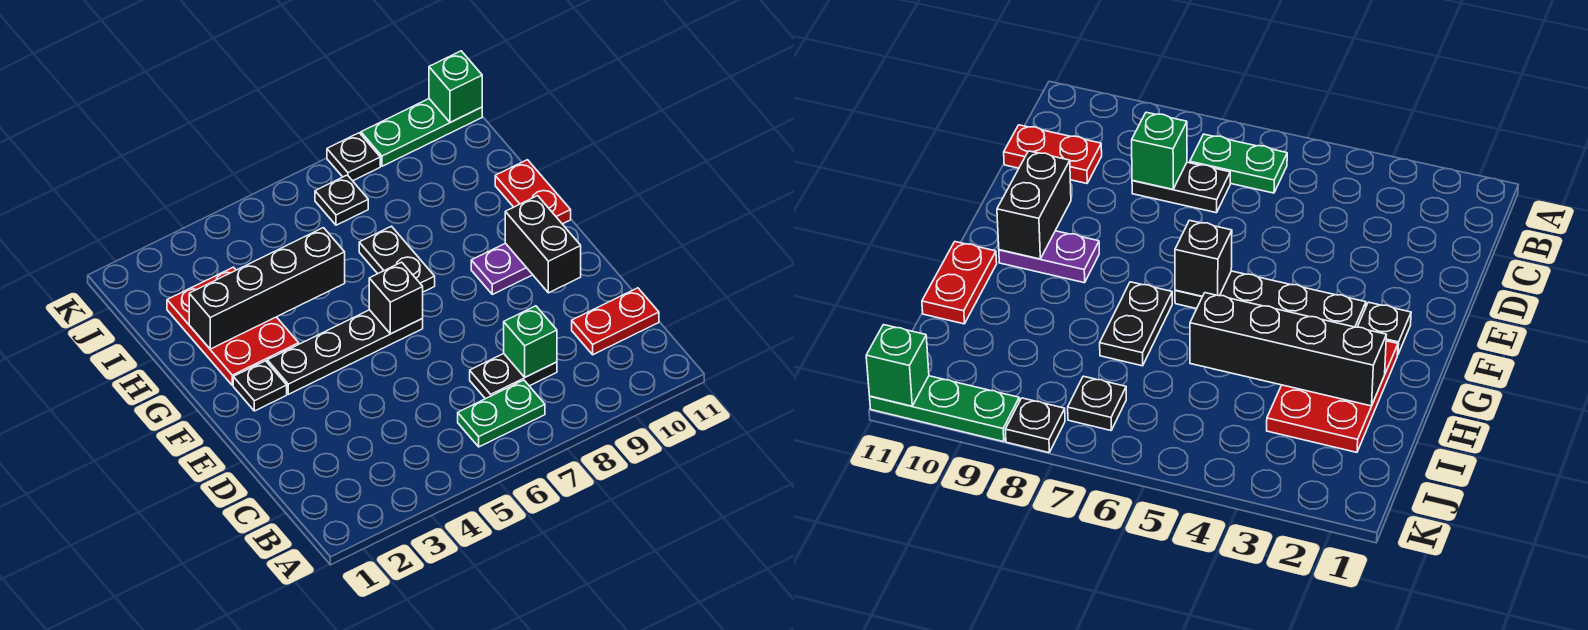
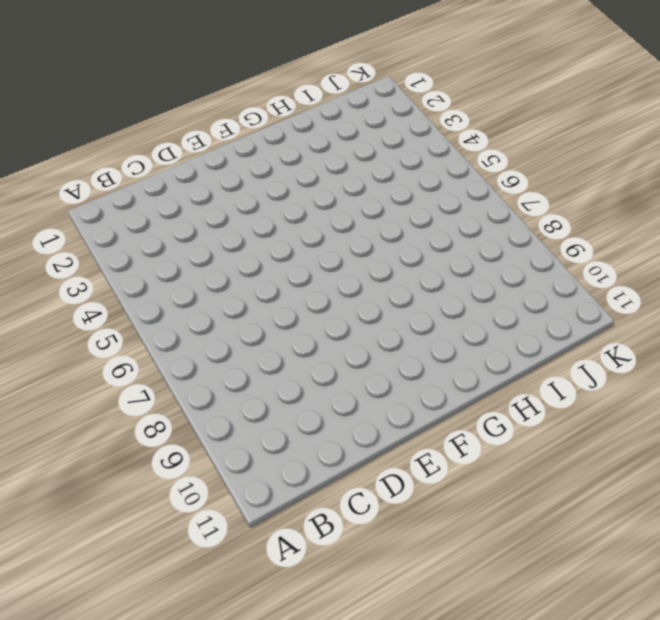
none -> green plate B6:B7 level 1
none -> black plate C7:C8 level 1
none -> red plate C10:C11 level 1

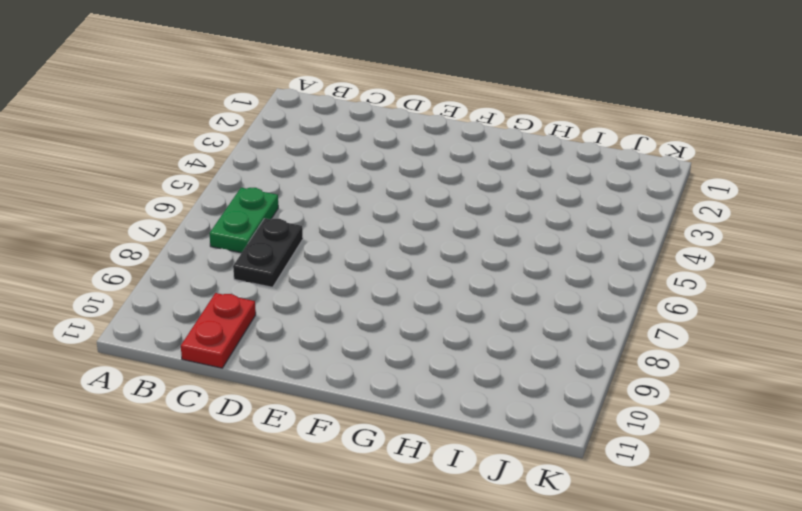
none -> black plate F2 level 1
none -> black plate F3:F6 level 1
none -> purple plate F9:F10 level 1

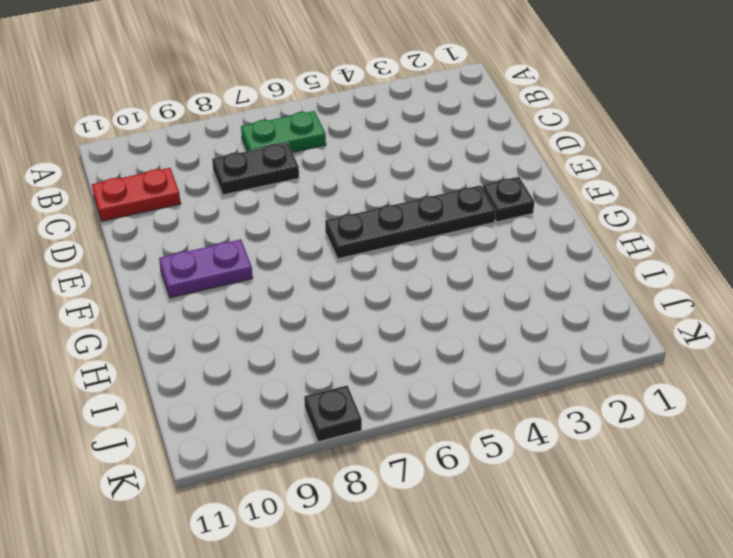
none -> red plate G2:I3 level 1
none -> black plate G7:H7 level 1
none -> red plate G11:H11 level 1

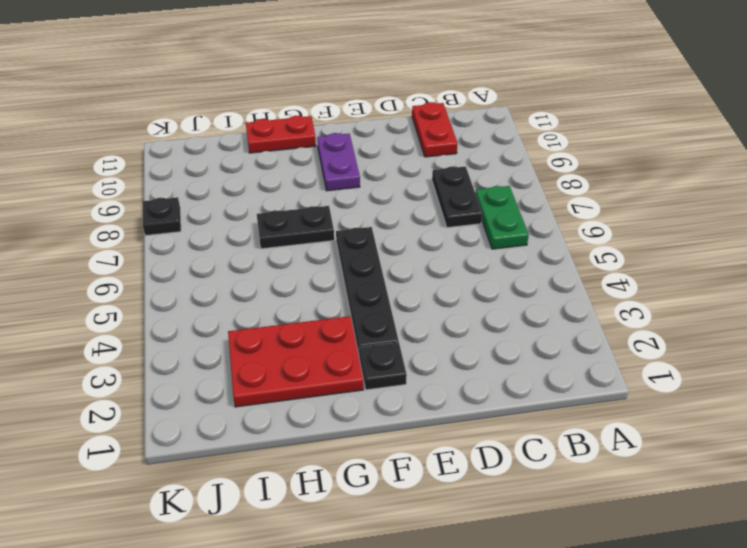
none -> black plate J7 level 1
none -> green plate K9:K11 level 1
none -> green brick C8 level 2

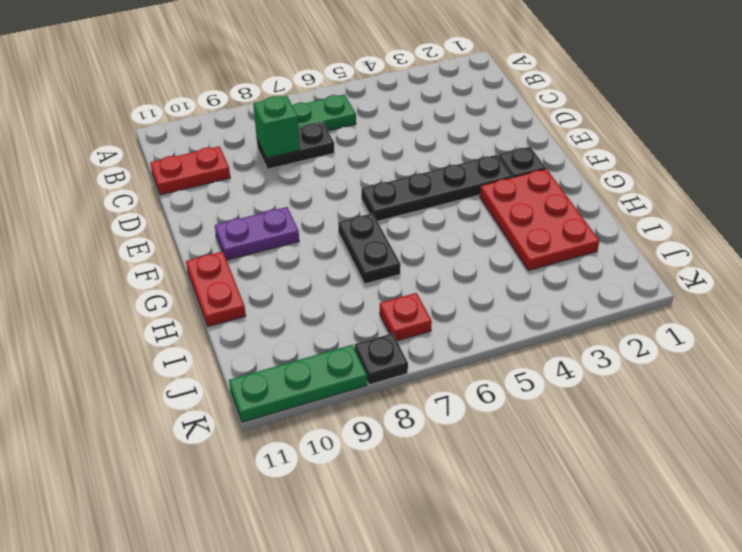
red plate J7 level 1 -> black plate J7 level 1
none -> black brick E10:F10 level 2
none -> black brick F6 level 2
none -> black brick H2:H5 level 2

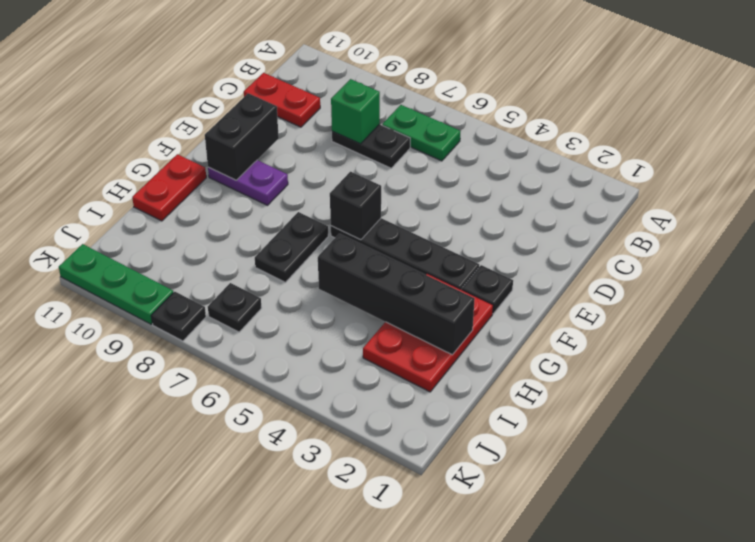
none -> green brick K11 level 2

